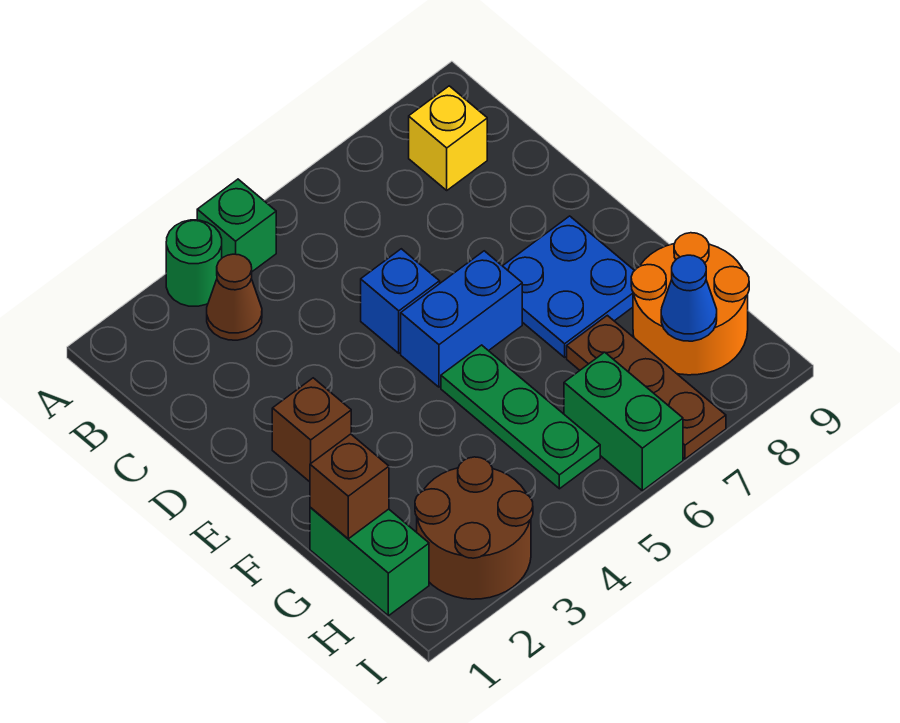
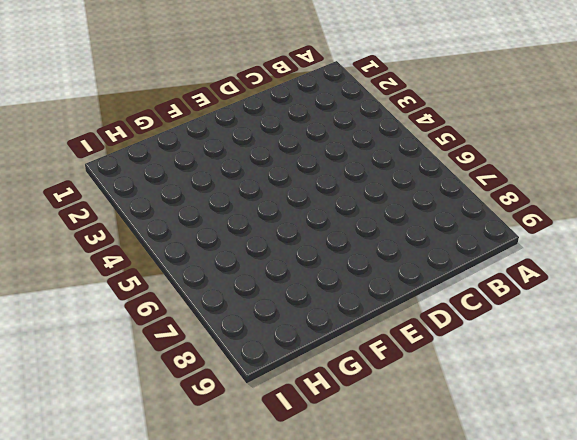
none -> green round brick A3 level 1
none -> green brick A4 level 1
none -> brown cone B3 level 1

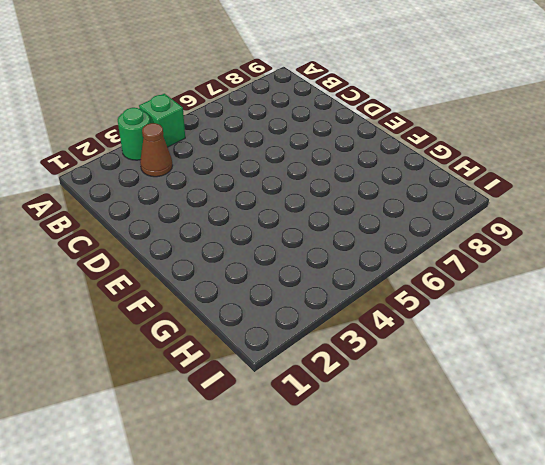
none -> yellow brick B8 level 1
none -> blue brick D5 level 1
none -> brown brick E2 level 1

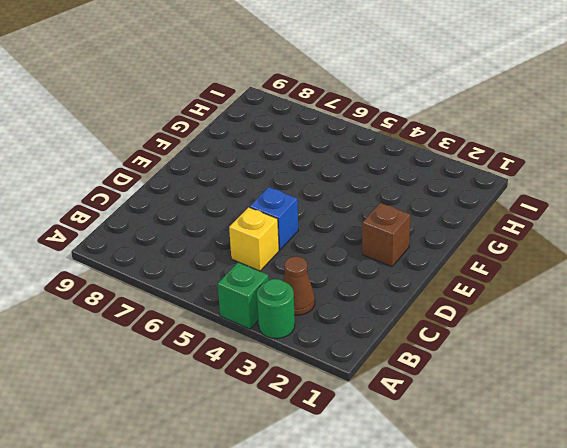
yellow brick C5 level 1 -> yellow brick B8 level 1
none -> blue brick E5:E6 level 1
none -> blue plate E7:F8 level 1
none -> green plate F5:H5 level 1

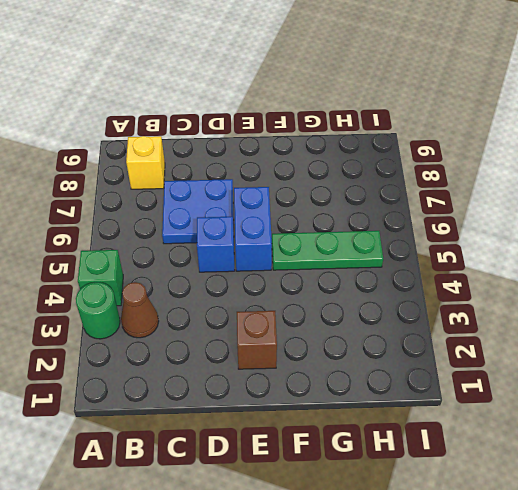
blue plate C6:D7 level 1 -> blue plate E7:F8 level 1
none -> green brick G1:H1 level 1
none -> brown plate G7:I7 level 1
none -> orange round brick G8:H9 level 1

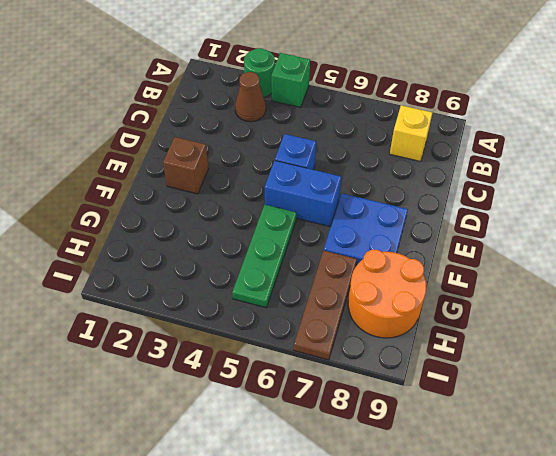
none -> green brick G1:H1 level 1
none -> brown round brick H2:I3 level 1
none -> green brick H6:I6 level 1

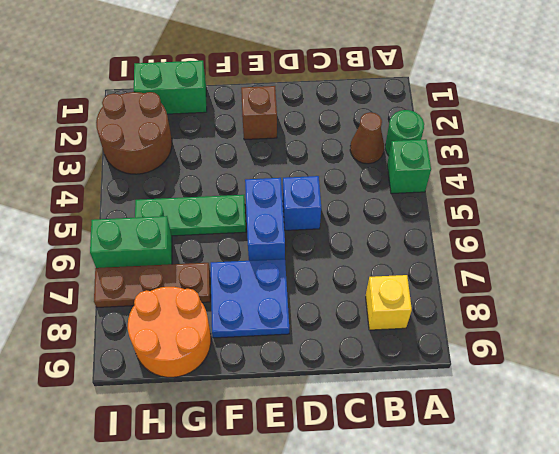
none -> brown brick G1 level 2
none -> blue cone H8 level 2

